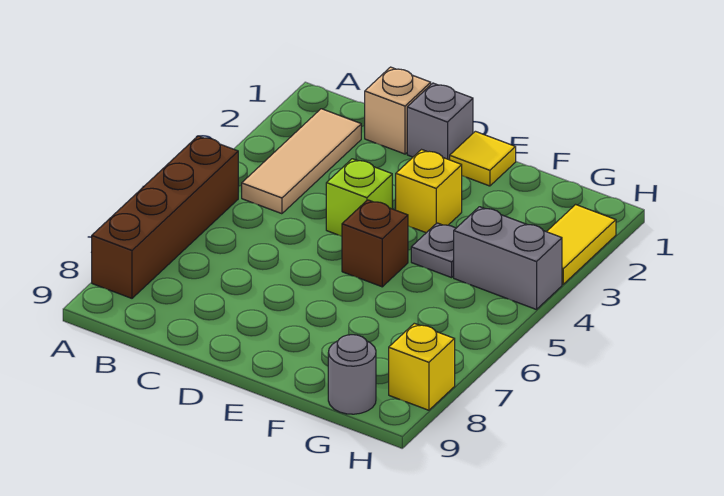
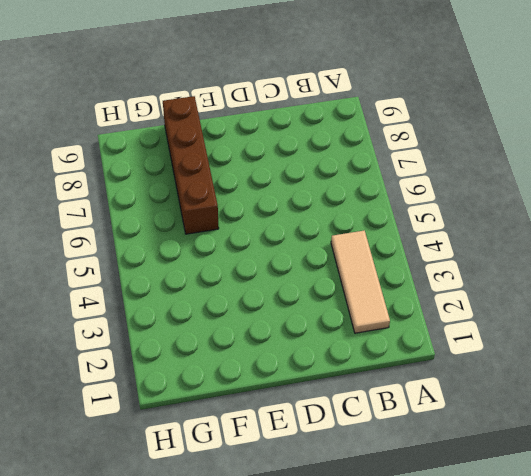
brown brick F6:F9 level 1 -> brown brick A5:A8 level 1
none -> tan brick C1 level 1
none -> grey brick D1 level 1
none -> lime brick D4 level 1

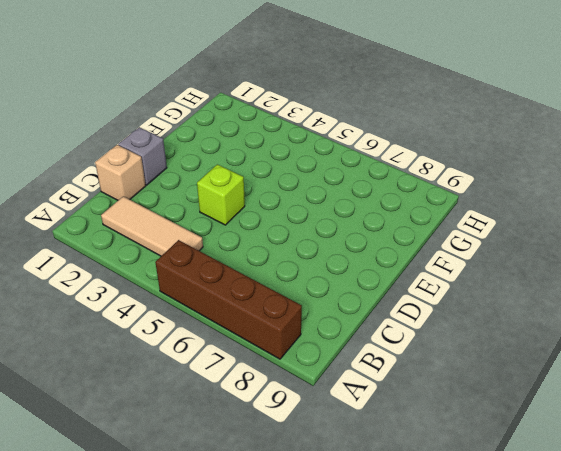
none -> yellow tile E1 level 1
none -> yellow brick E3 level 1
none -> brown brick E5 level 1

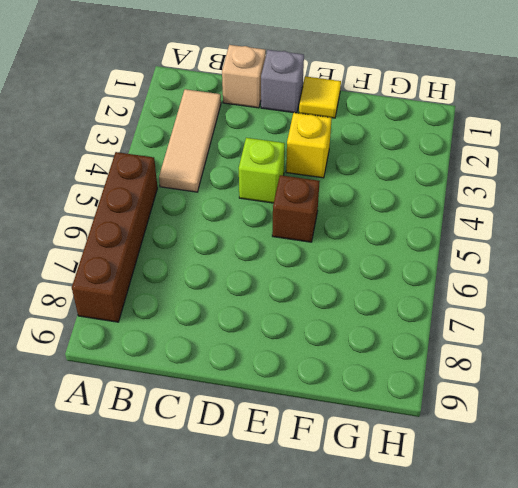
none -> grey plate F4 level 1
none -> grey brick G4:H4 level 1
none -> grey round brick G9 level 1

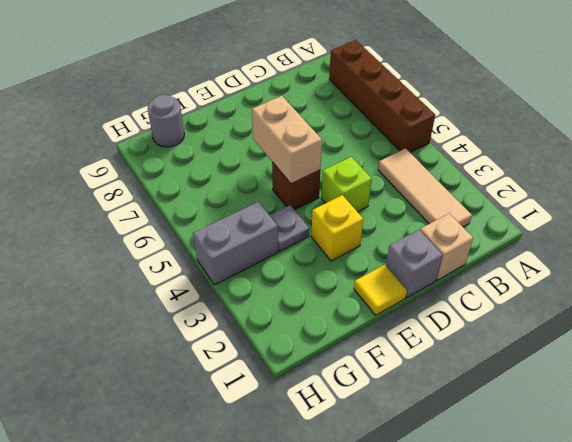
tan brick E5:E6 level 2 -> none
none -> yellow tile H2:H3 level 1
none -> yellow brick H8 level 1

